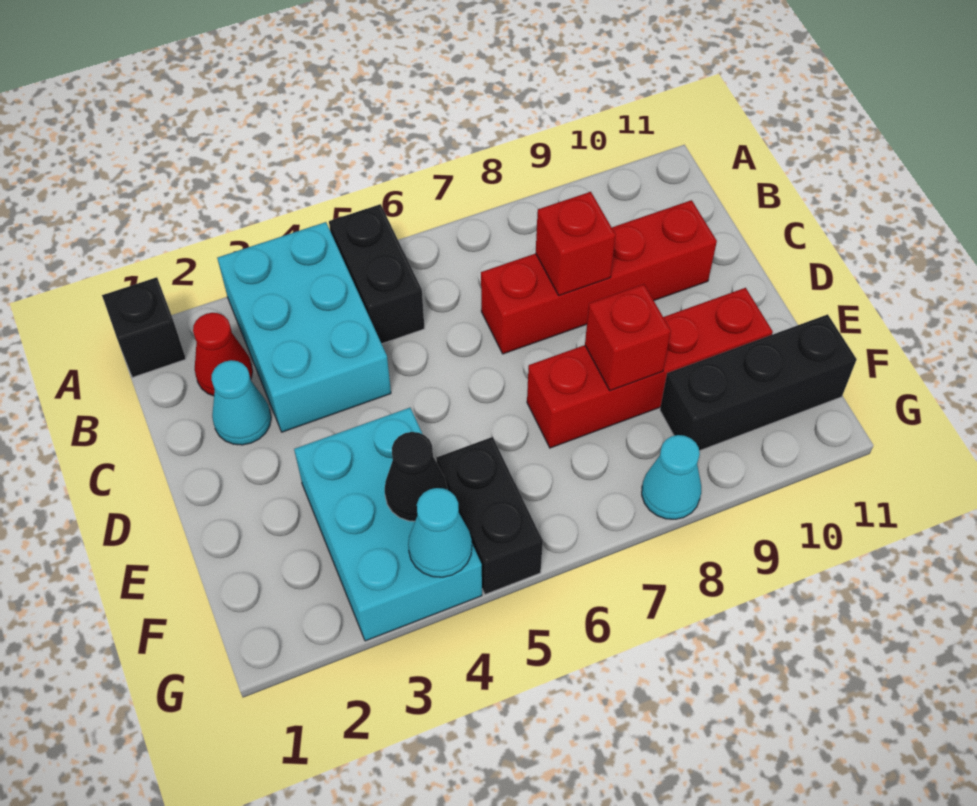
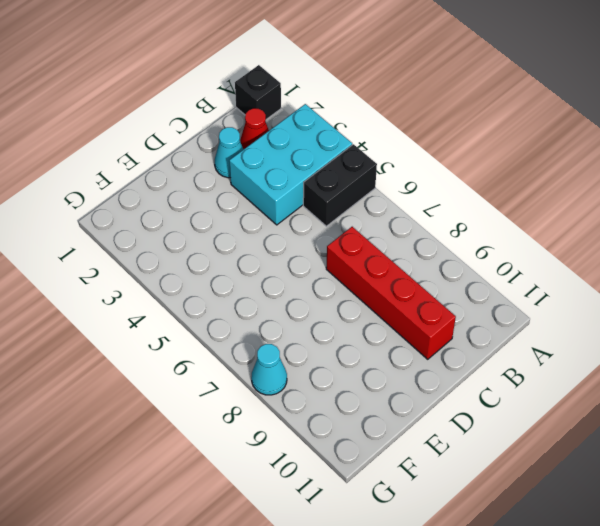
none -> cyan brick E3:G4 level 1
none -> red brick E7:E10 level 1
none -> black brick F5:G5 level 1

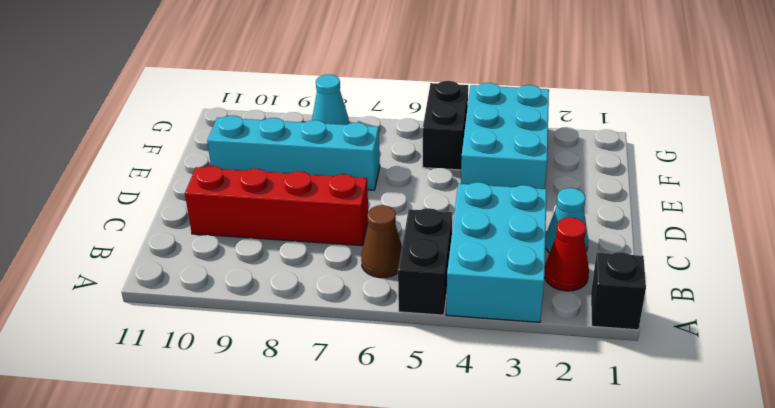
brown cone B6 level 1 -> none
cyan brick E7:E10 level 1 -> red brick E7:E10 level 1
none -> black brick F9:F11 level 1
none -> red brick C8 level 2
none -> red brick E8 level 2

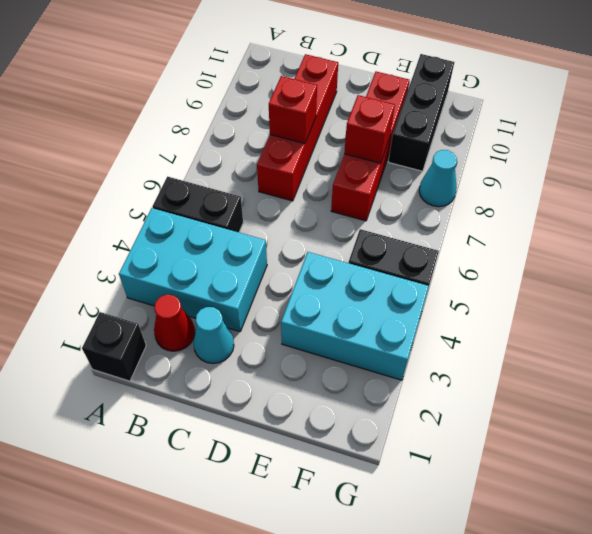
none -> black cone F4 level 2
none -> cyan cone G4 level 2

